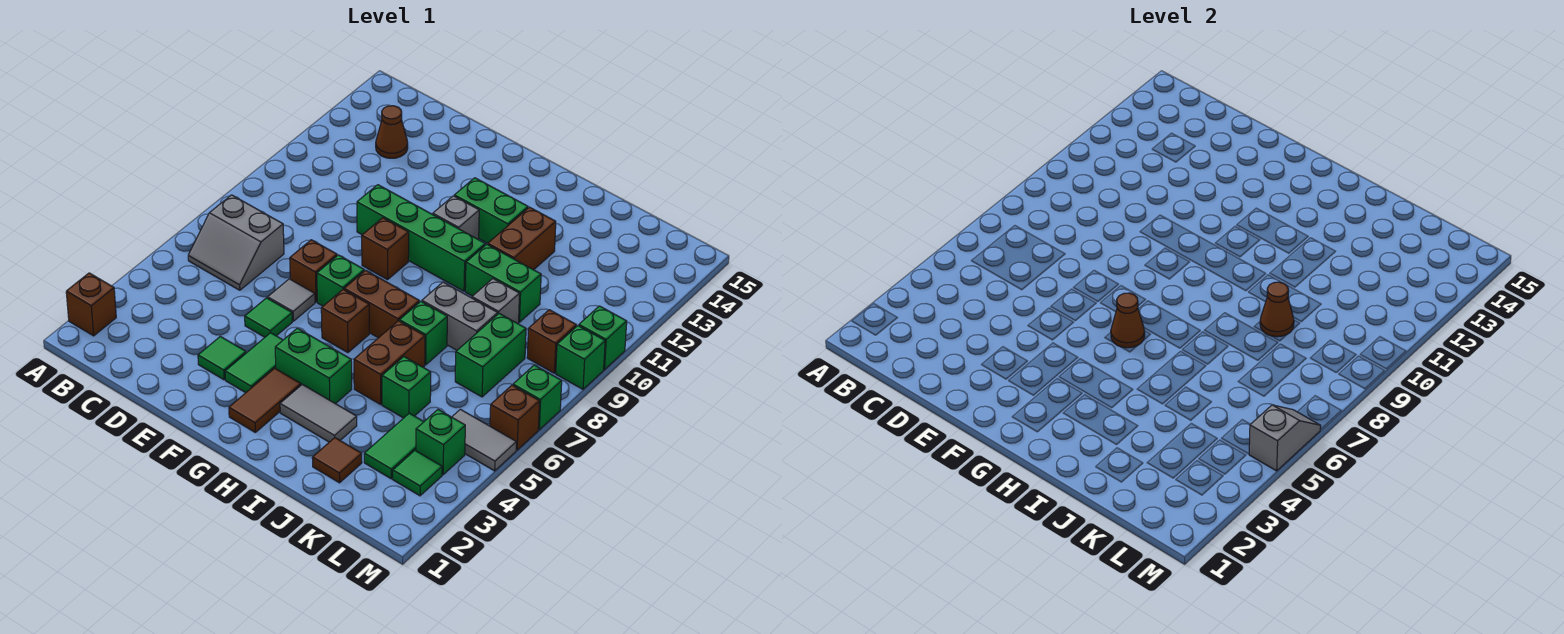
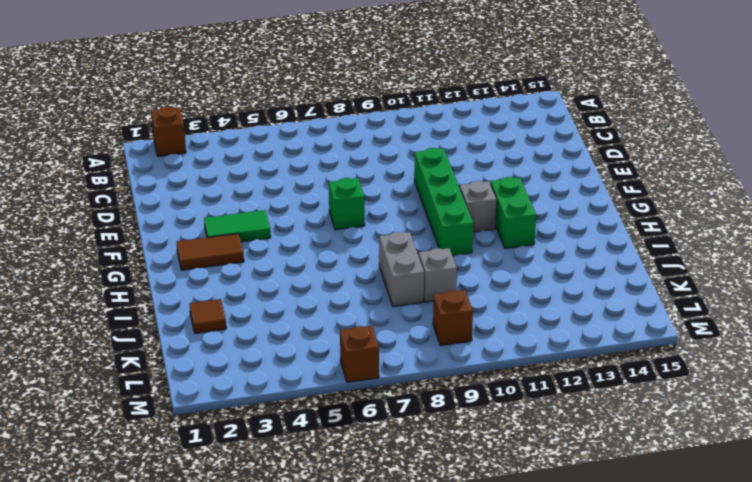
none -> grey slope B6:C7 level 1 top 7
none -> brown cone C13 level 1
none -> green tile E3 level 1
none -> green tile E5 level 1

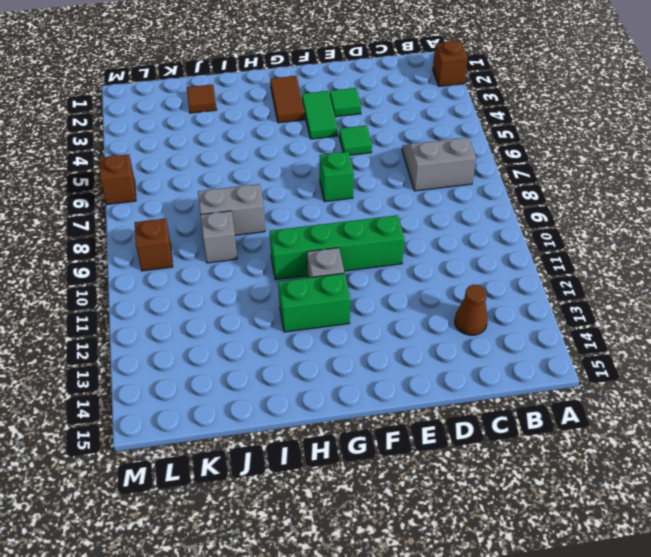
none -> grey tile E6 level 1
none -> brown brick E7 level 1
none -> brown brick F9 level 1
none -> green brick G4:H4 level 1

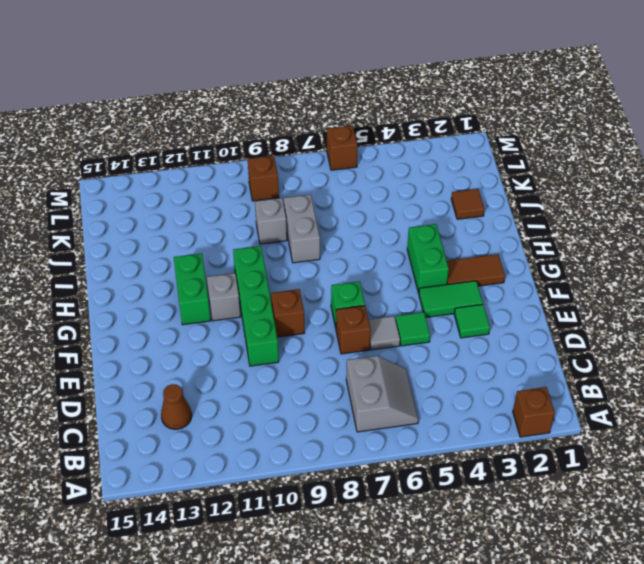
none -> brown brick G6 level 1
none -> brown brick G7:H7 level 1
none -> grey tile H3:I3 level 1
none -> brown brick I5:I6 level 1

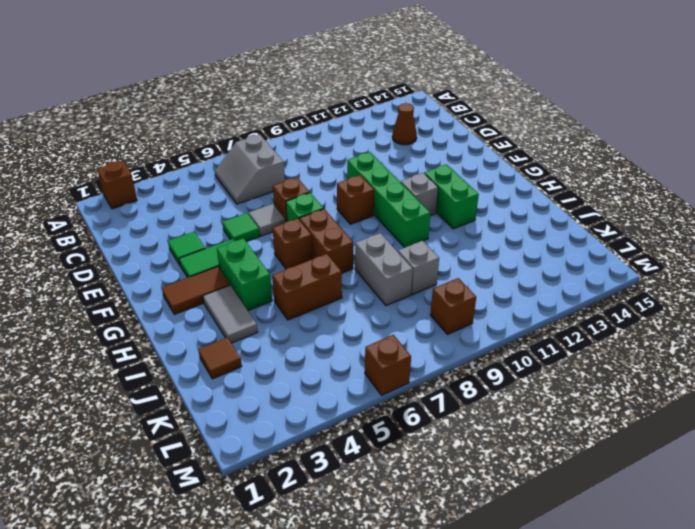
none -> green brick I7 level 1
none -> green brick I10:J10 level 1
none -> brown brick I11:I12 level 1
none -> green brick J5 level 1

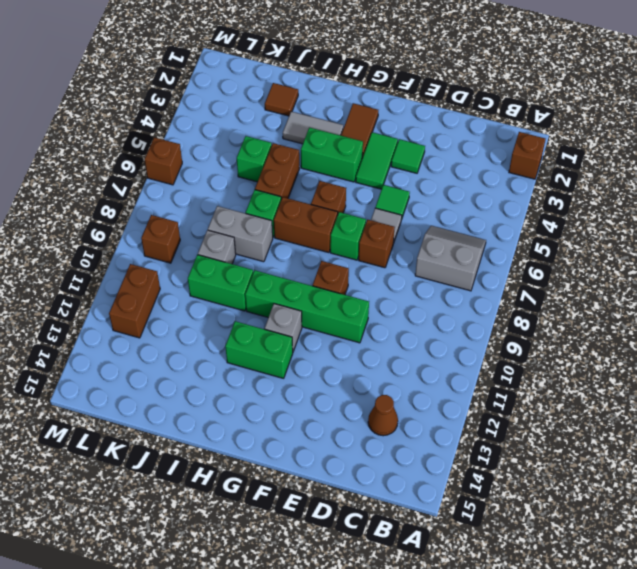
brown brick L11:L12 level 1 -> brown brick I11:I12 level 1
none -> green tile K3:K4 level 1
none -> green brick K7:K8 level 1
none -> green tile L3 level 1
none -> green brick L4 level 1

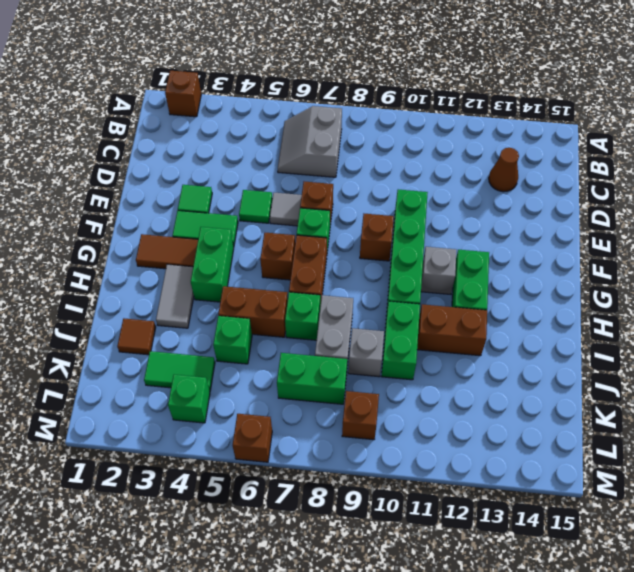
none -> green tile L3 level 1
none -> grey tile L5:M5 level 1
none -> green brick M7 level 1
none -> green brick M9 level 1

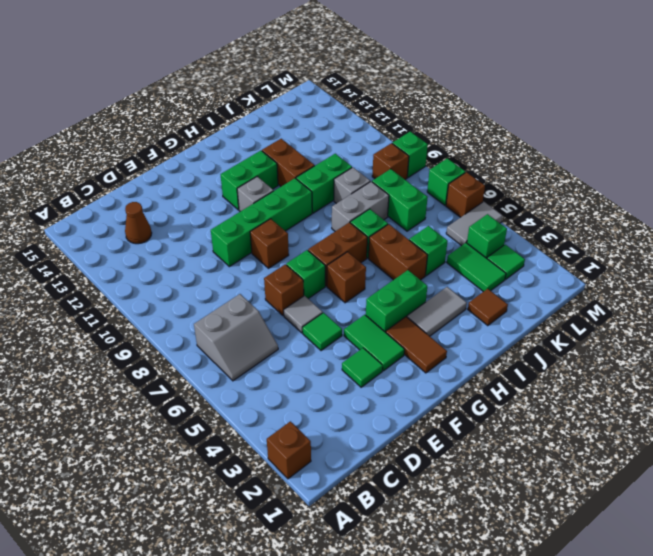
none -> green brick M10 level 1
none -> brown cone G6 level 2
none -> brown cone J9 level 2
none -> grey slope M5:M6 level 2 top 5

